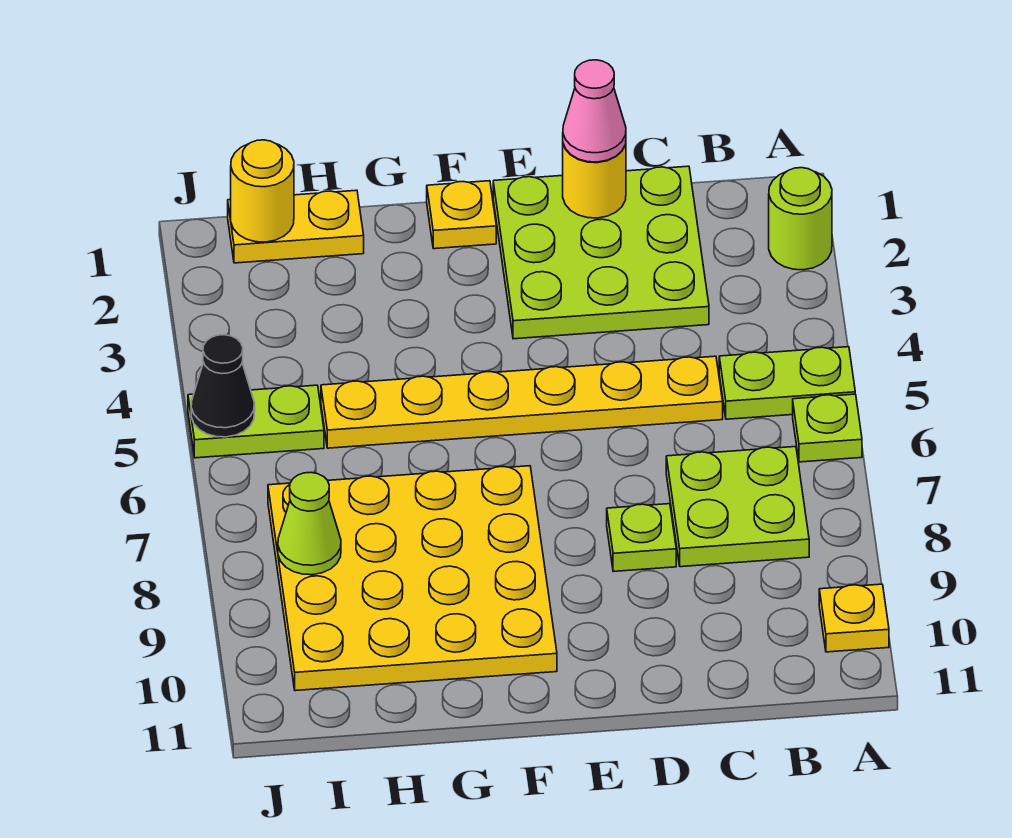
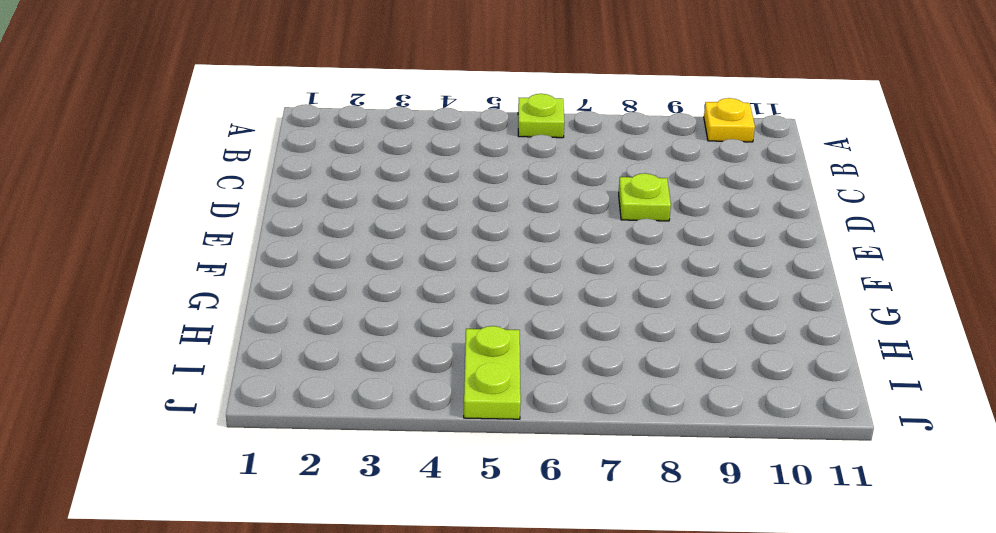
none -> lime round brick A2 level 1
none -> lime plate A5:B5 level 1
none -> lime plate B7:C8 level 1

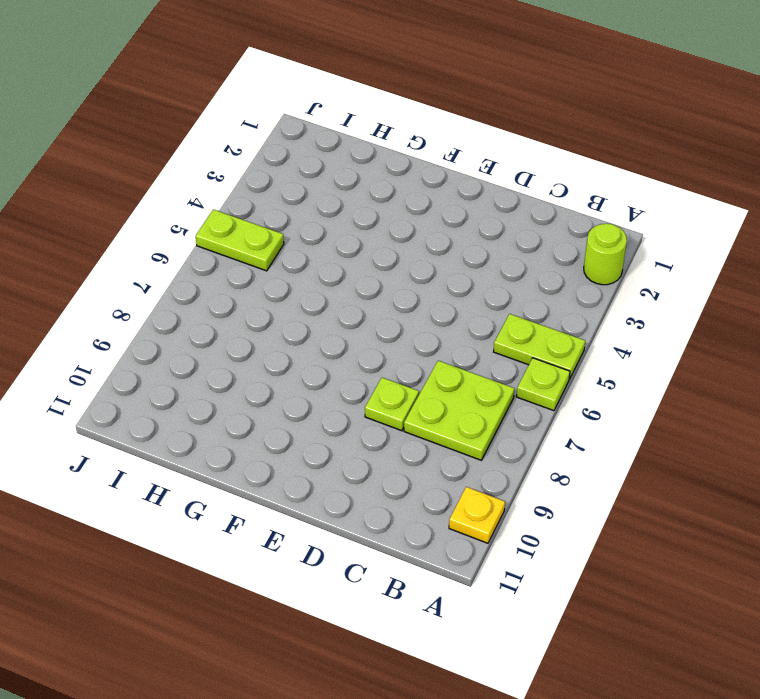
none -> lime plate C1:E3 level 1
none -> yellow plate C5:H5 level 1
none -> yellow plate F1 level 1

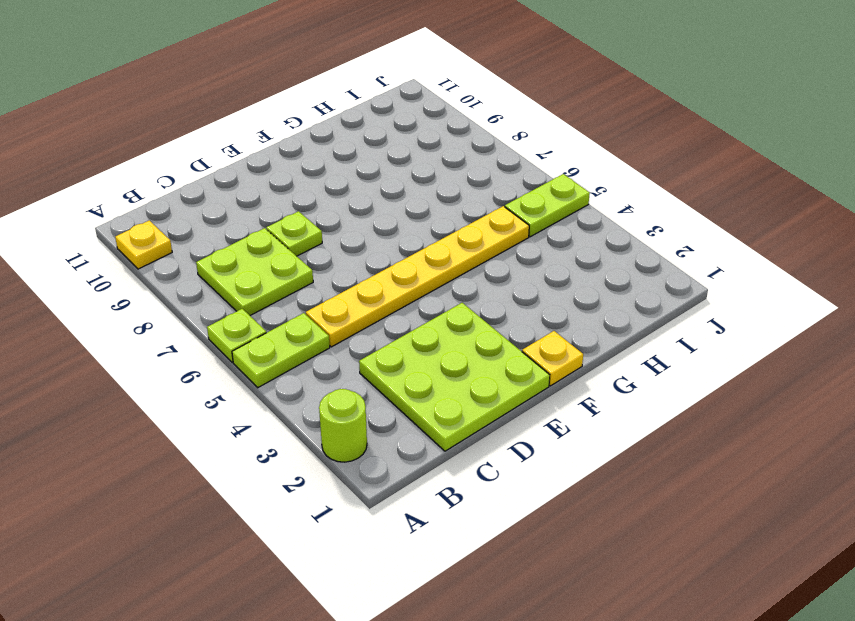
none -> yellow plate F7:I10 level 1
none -> yellow plate H1:I1 level 1
none -> yellow round brick D1 level 2

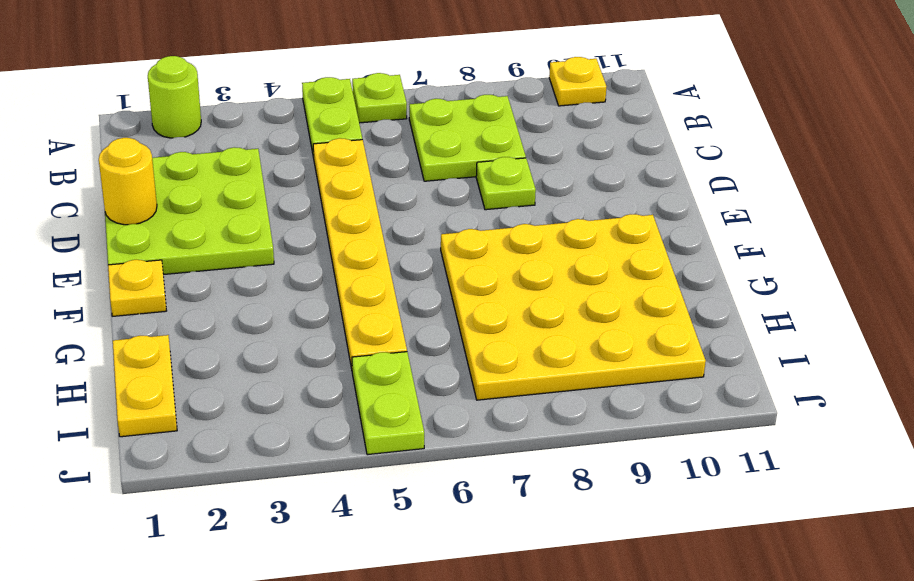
none -> yellow round brick I1 level 2
none -> lime cone I8 level 2
none -> black cone J5 level 2

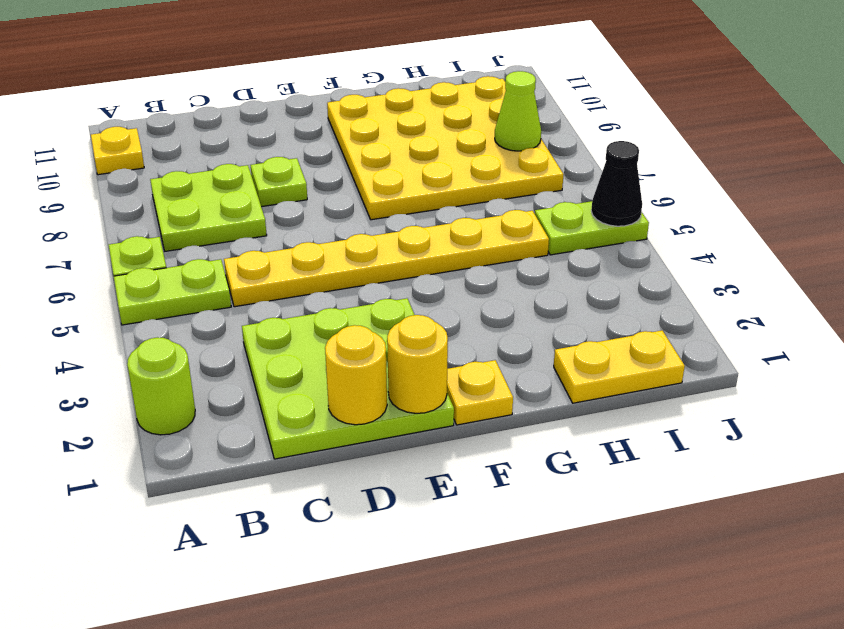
yellow round brick E1 level 2 -> yellow round brick I1 level 2
none -> pink cone D1 level 3

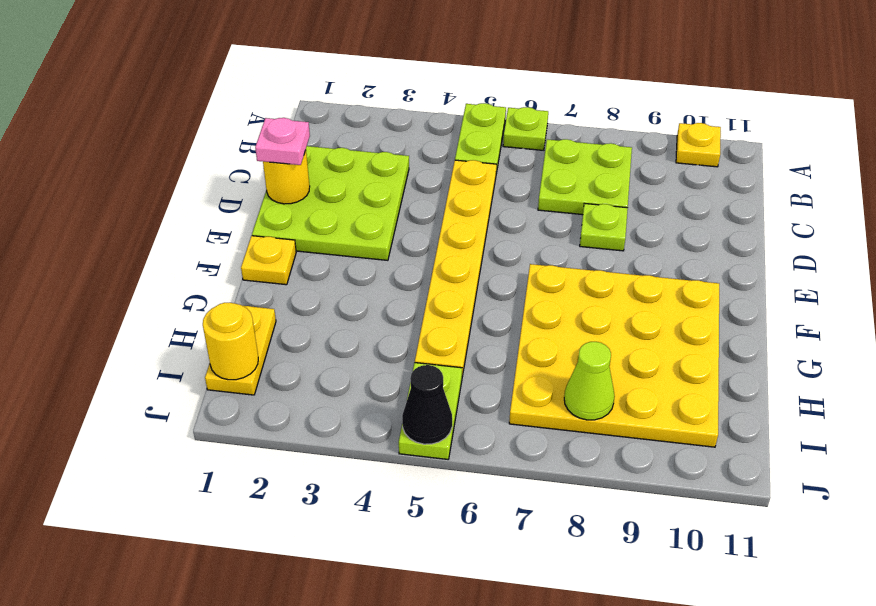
pink plate D1 level 3 -> pink cone D1 level 3
none -> lime round brick A2 level 1

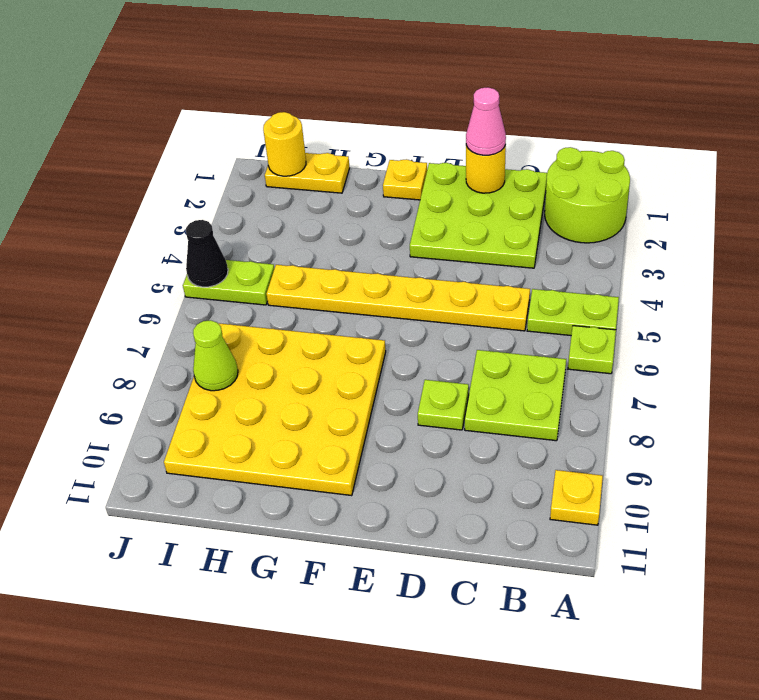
lime round brick A1:B2 level 1 -> lime round brick A2 level 1

